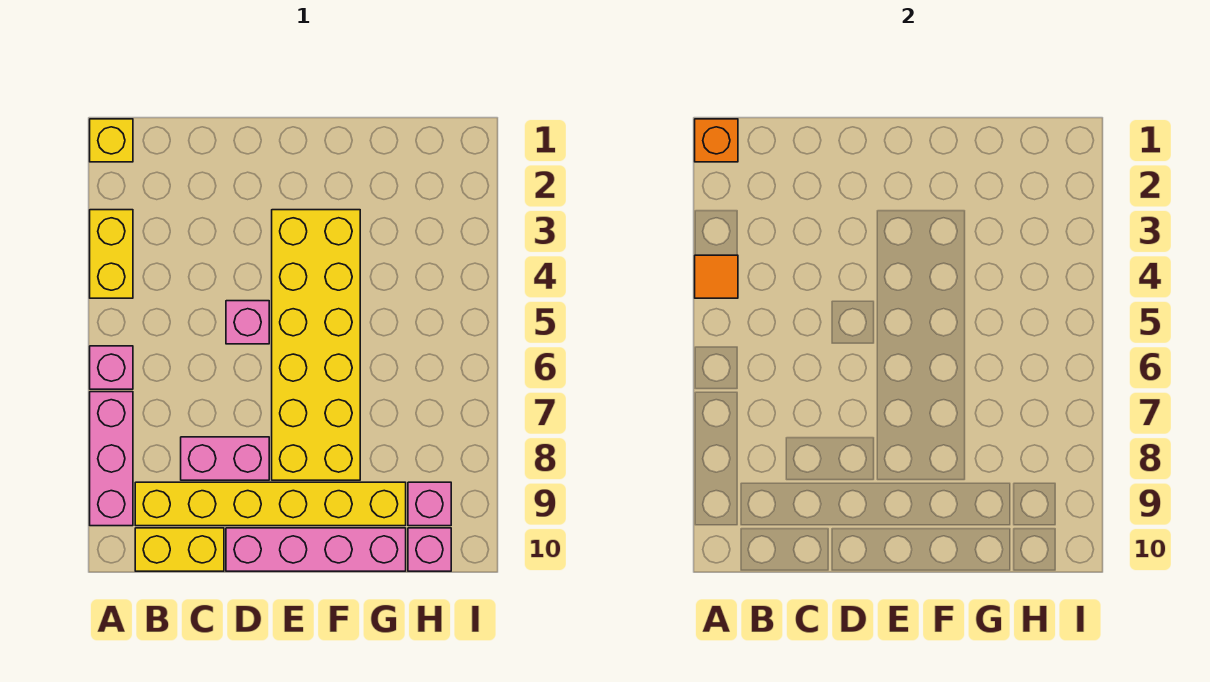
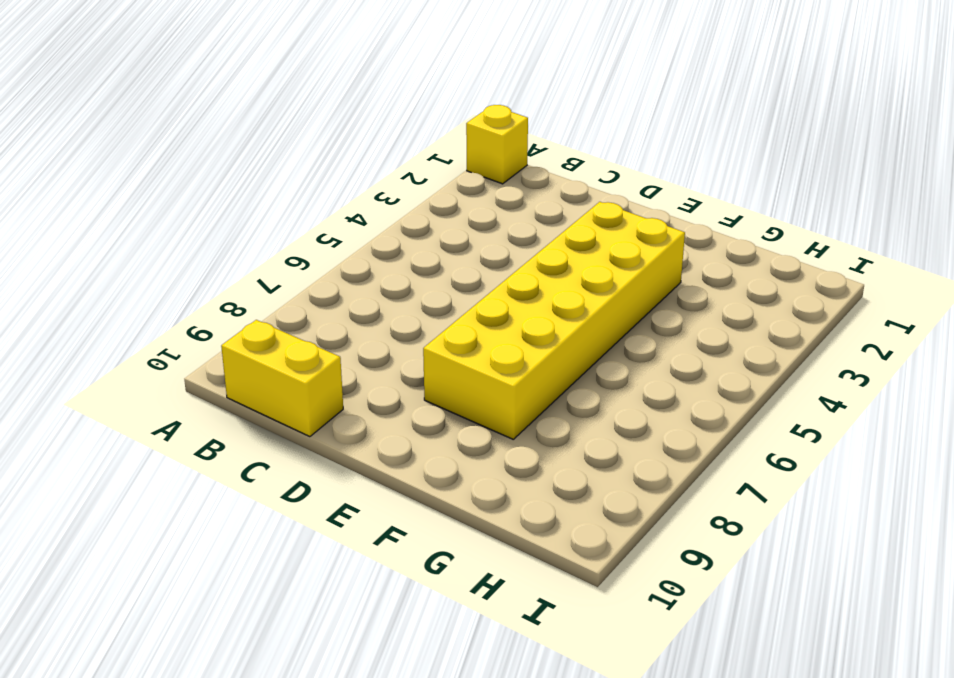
none -> yellow brick A3:A4 level 1
none -> pink brick A6 level 1
none -> pink brick A7:A9 level 1

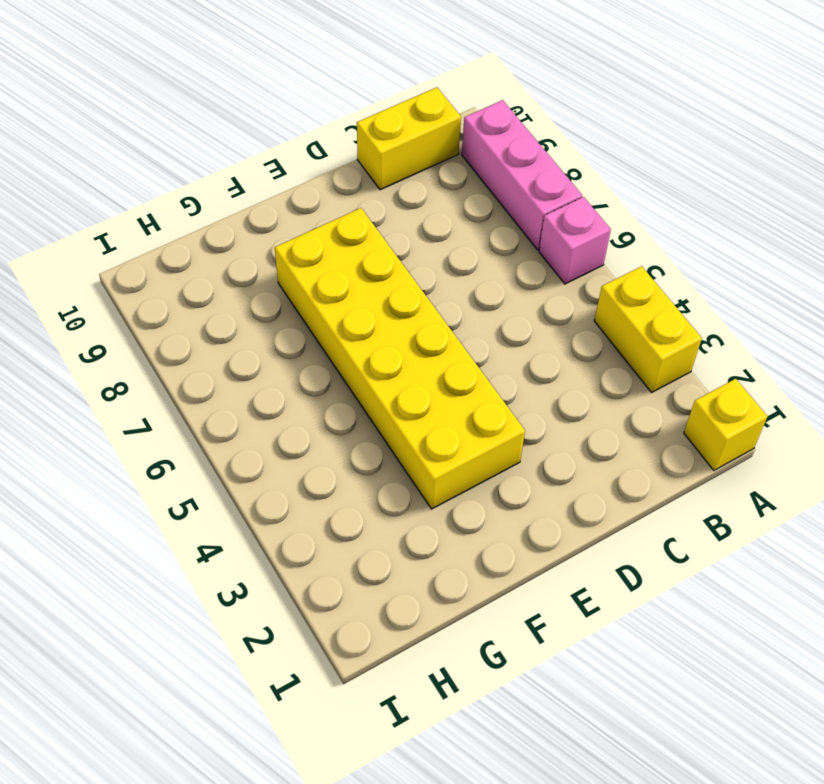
none -> yellow brick B9:G9 level 1
none -> pink brick C8:D8 level 1
none -> pink brick D5 level 1

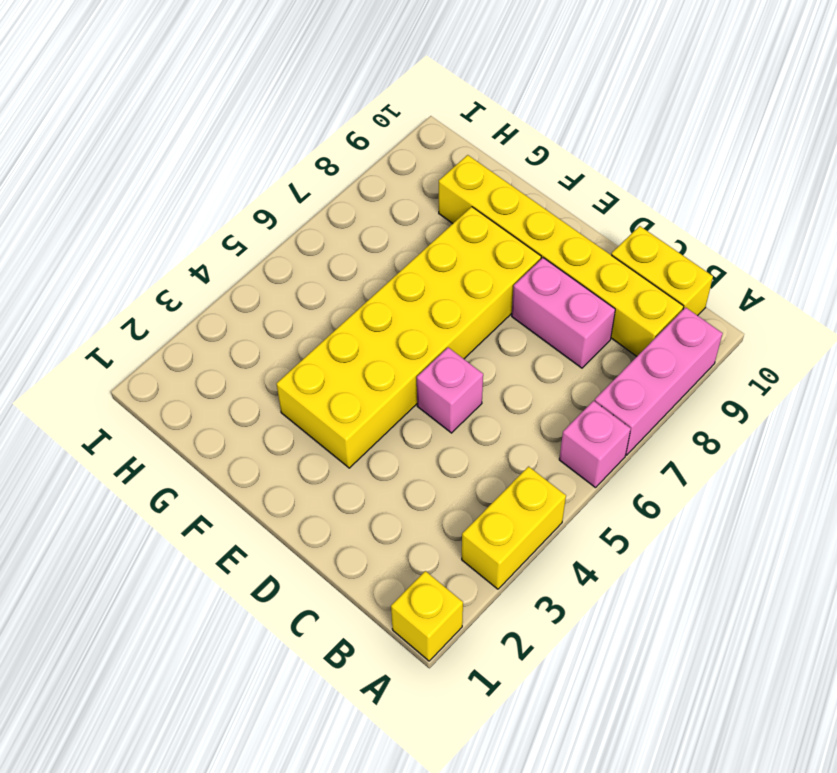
none -> pink brick D10:G10 level 1
none -> pink brick H9 level 1
none -> pink brick H10 level 1

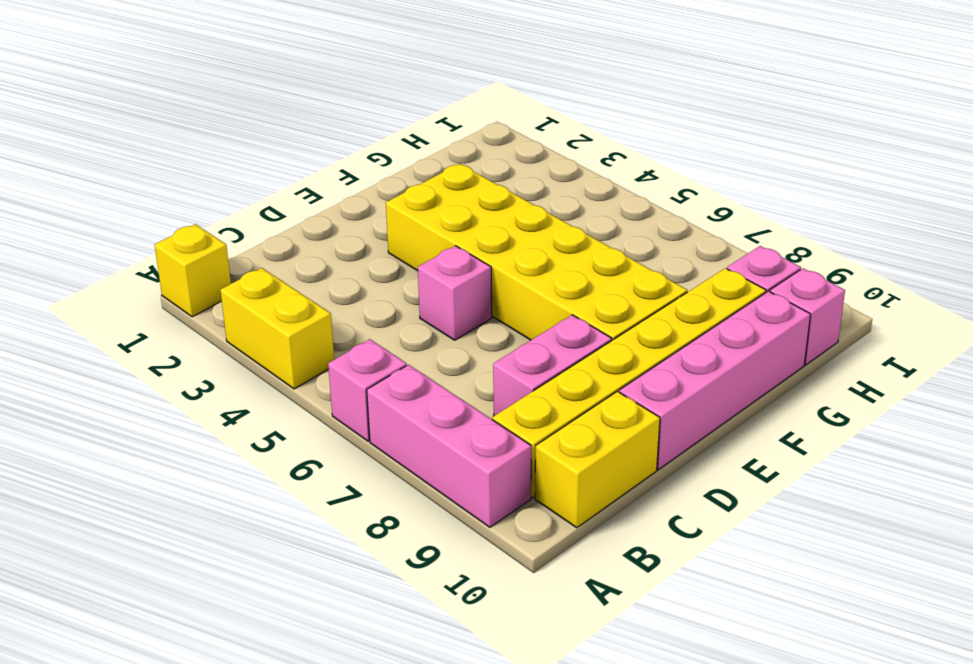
none -> orange brick A1 level 2
none -> orange tile A4 level 2

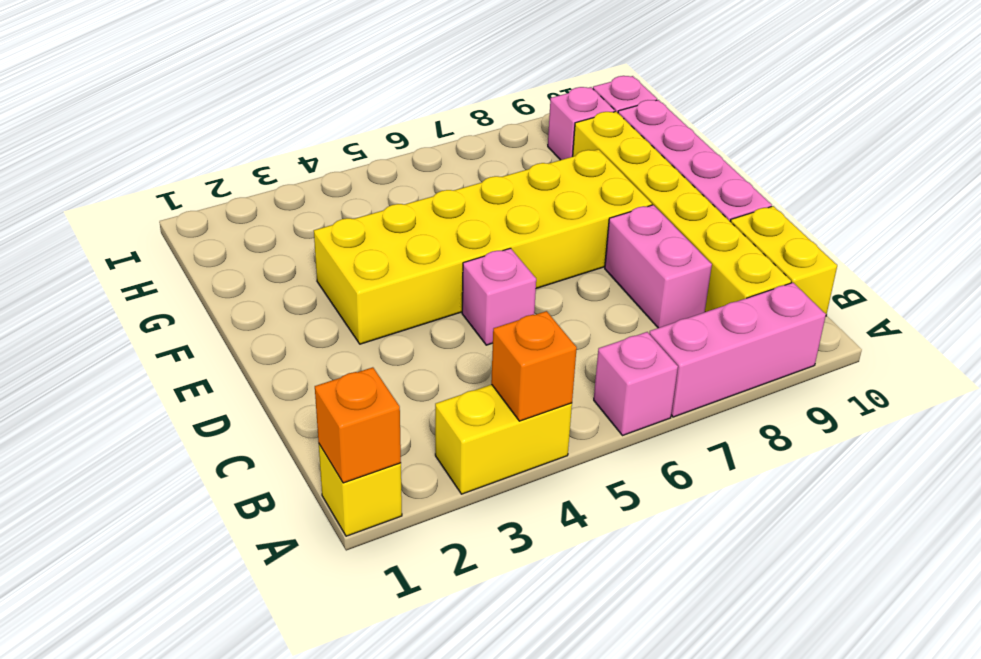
orange brick A4 level 2 -> orange tile A4 level 2

